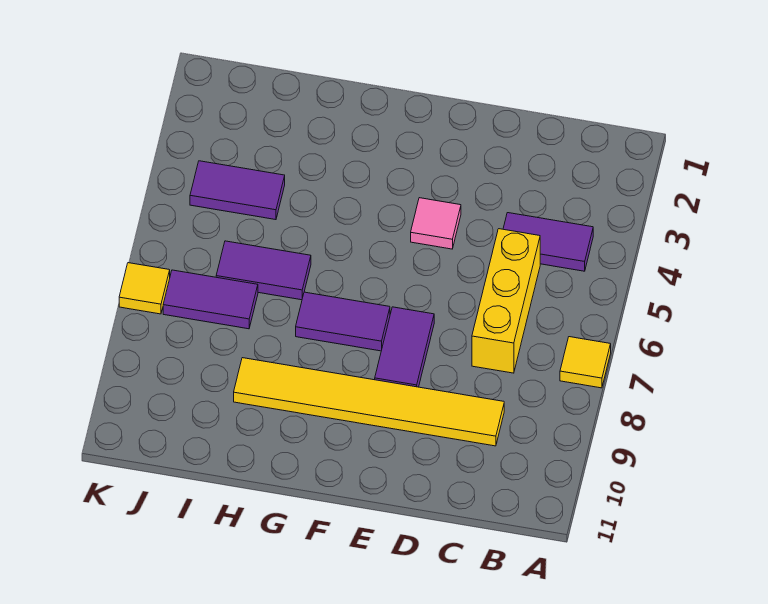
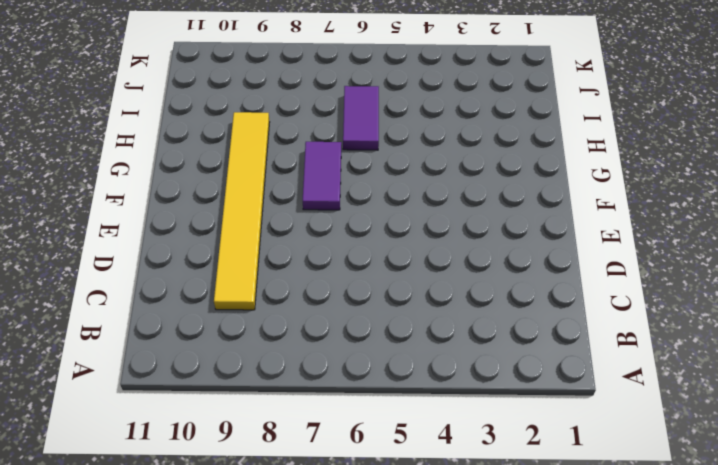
none -> yellow tile A7 level 1
none -> purple tile B4:C4 level 1

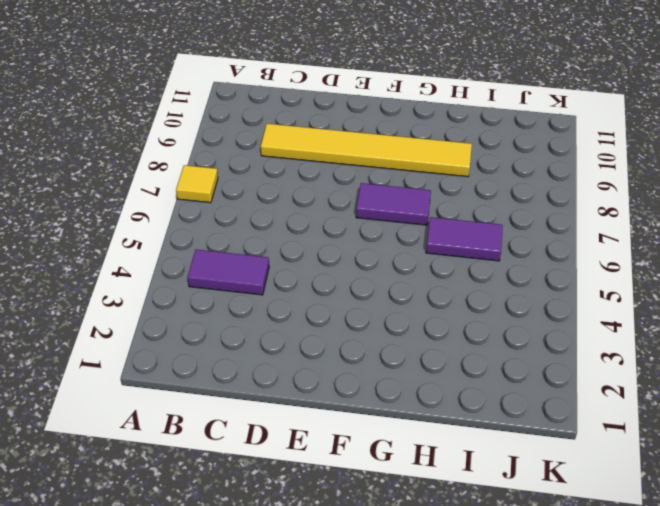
none -> yellow brick C5:C7 level 1
none -> pink tile E4 level 1

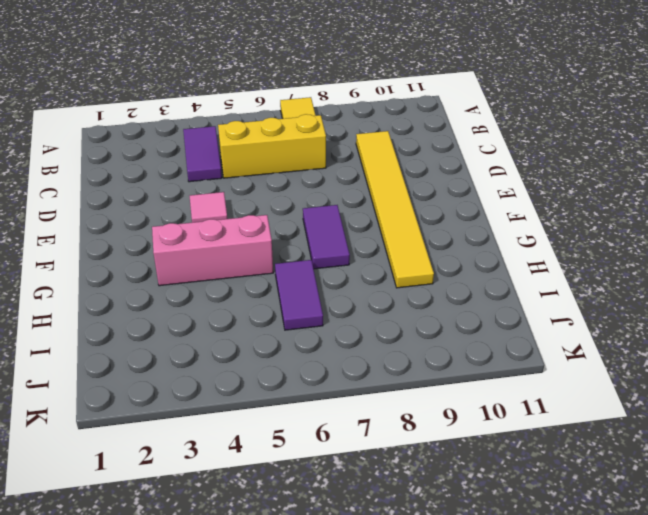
pink brick G3:G5 level 1 -> none
none -> purple tile E7:E8 level 1
none -> purple tile I4:J4 level 1

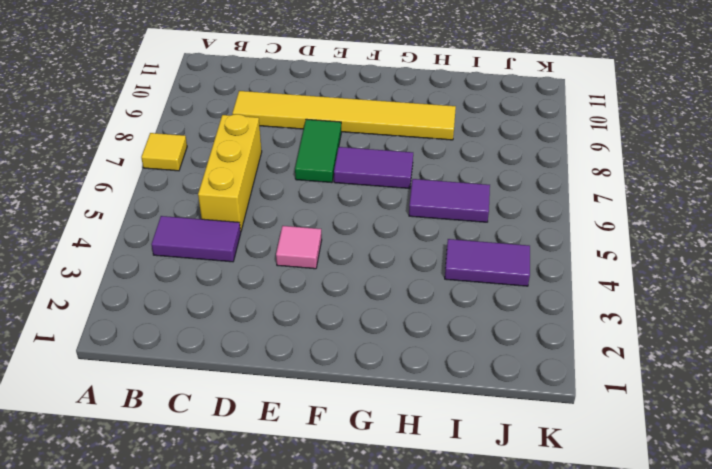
green tile E7:E8 level 1 -> purple tile E7:E8 level 1
none -> purple tile I7:J7 level 1
none -> yellow tile K7 level 1

